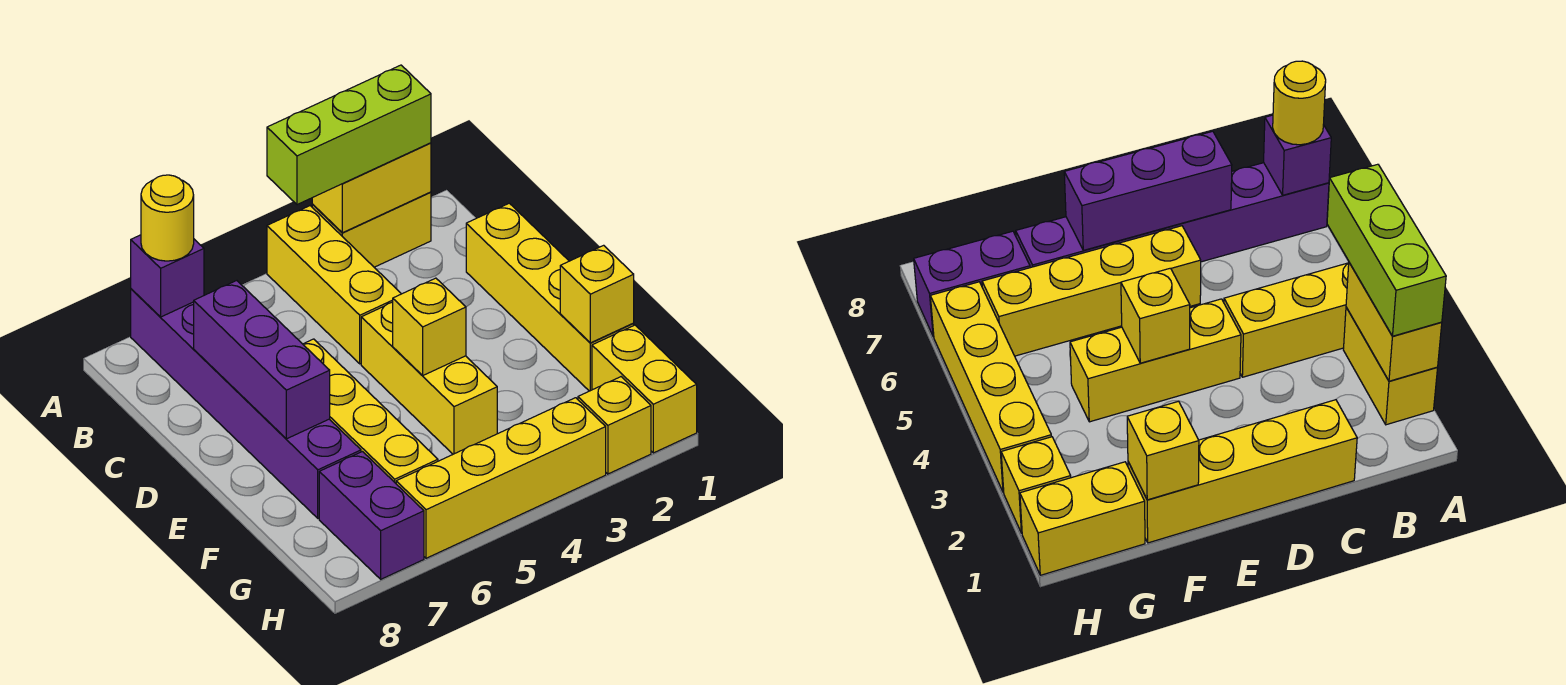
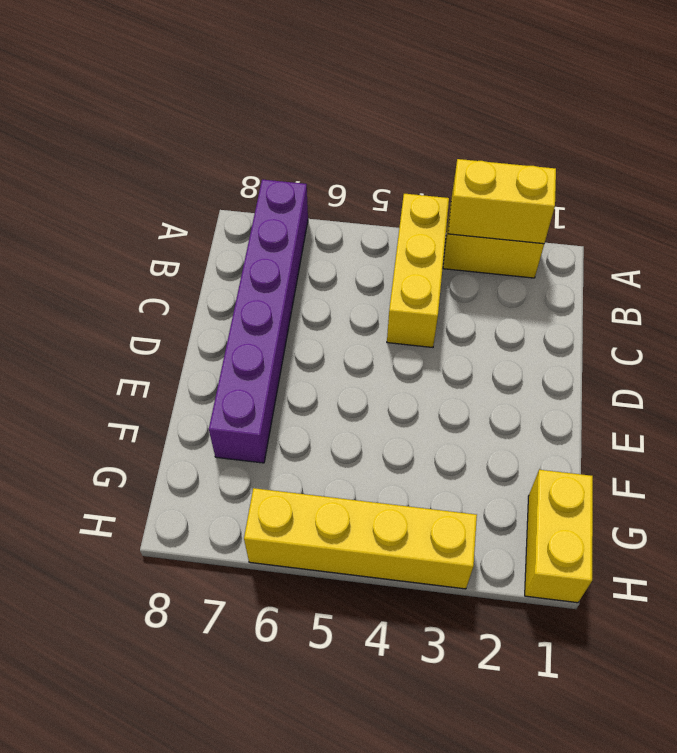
none -> yellow brick C1:F1 level 1
none -> yellow brick D4:F4 level 1
none -> yellow brick D6:G6 level 1

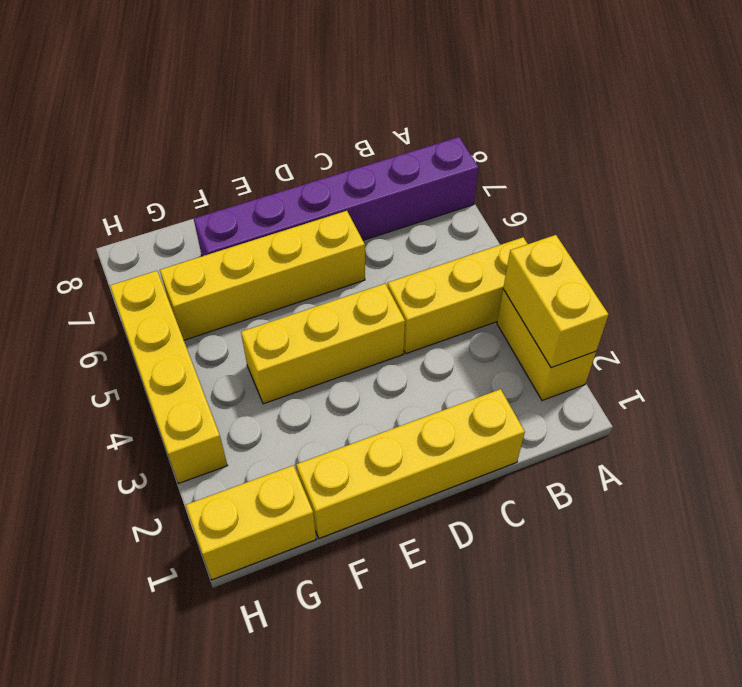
none -> purple brick G7:H7 level 1
none -> yellow brick H2 level 1
none -> purple brick A7 level 2

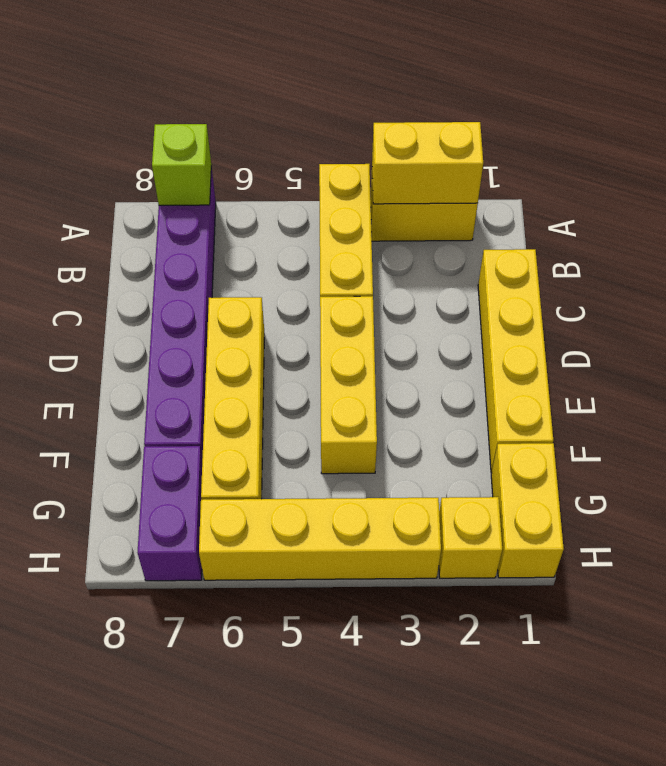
lime brick A7 level 2 -> purple brick A7 level 2
none -> purple brick C7:E7 level 2
none -> yellow brick E4 level 2
none -> yellow brick F1 level 2

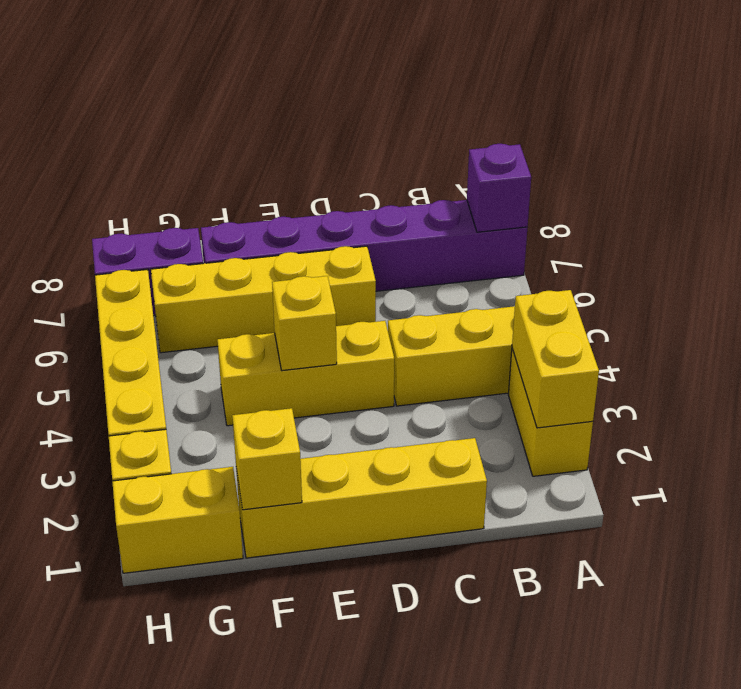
none -> purple brick C7:E7 level 2
none -> lime brick A2:A4 level 3
none -> yellow round brick A7 level 3

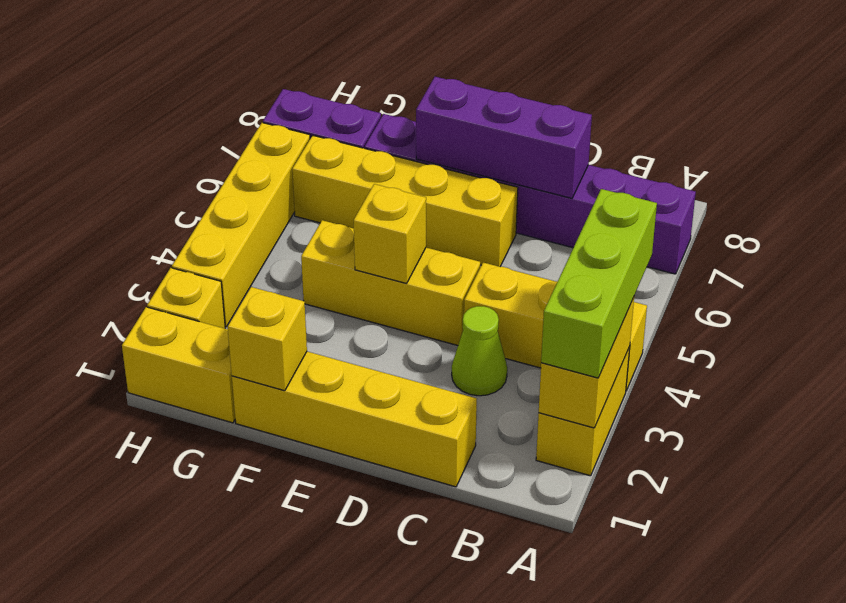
lime cone C3 level 1 -> none
none -> purple brick A7 level 2
none -> yellow round brick A7 level 3

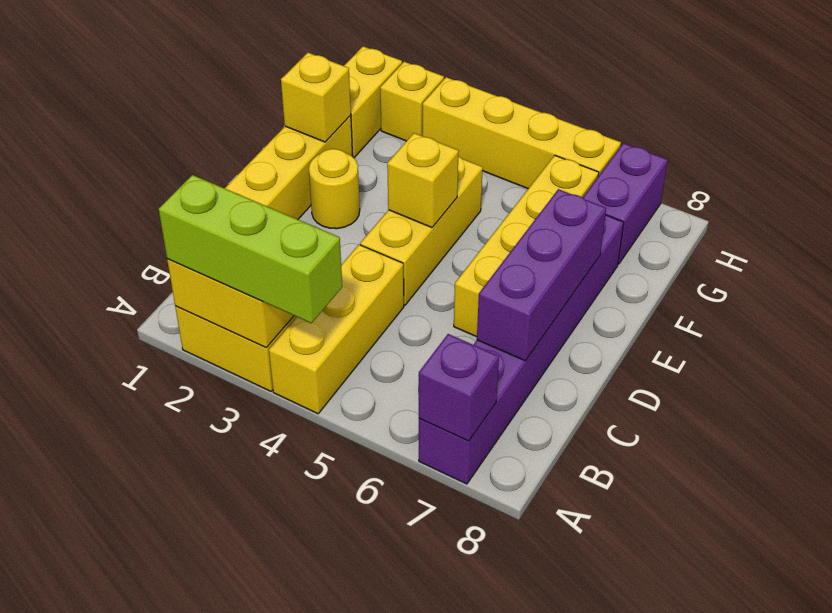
yellow round brick E2 level 1 -> yellow round brick A7 level 3

